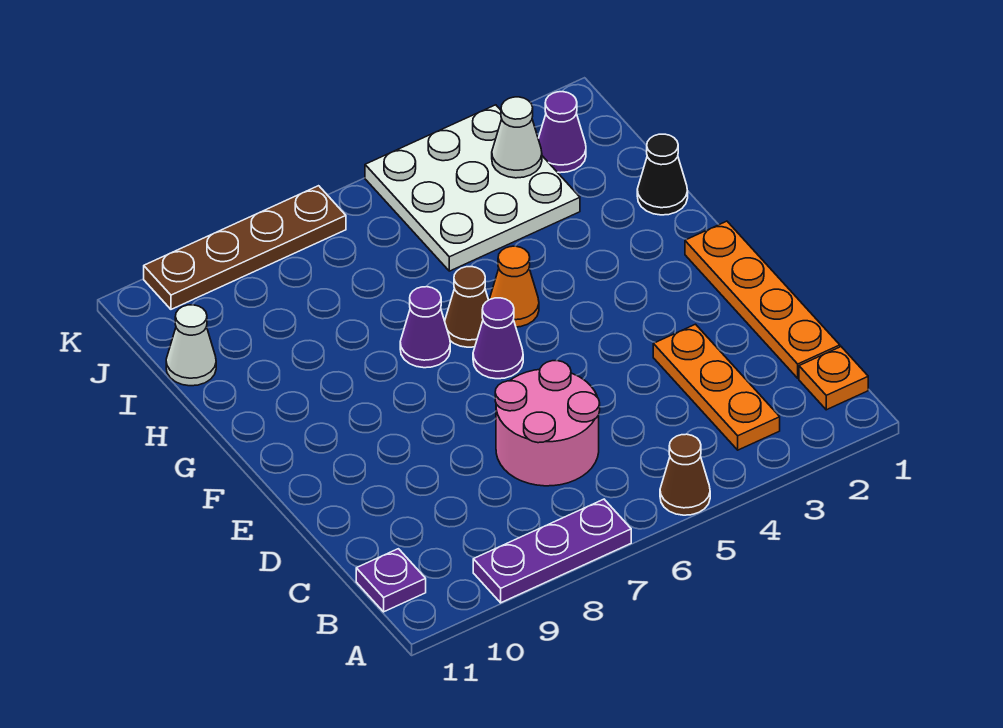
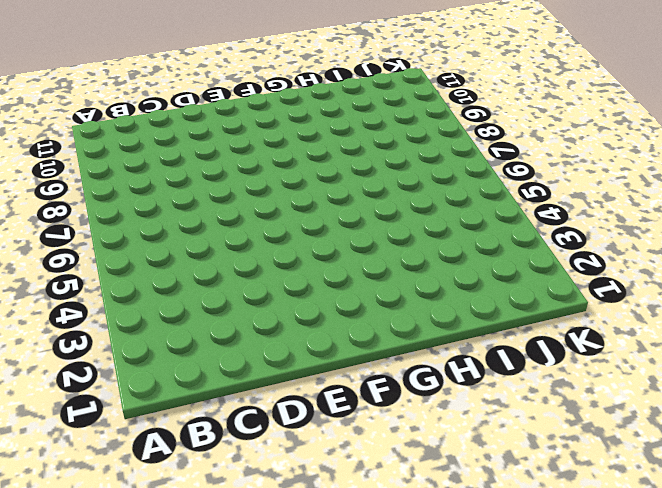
none -> brown cone A5 level 1
none -> purple plate A7:A9 level 1
none -> orange plate B1 level 1

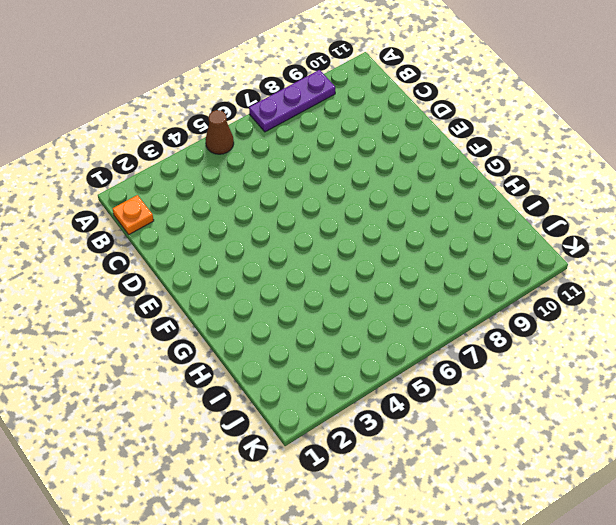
none -> orange plate B3:D3 level 1
none -> purple plate B11 level 1
none -> orange plate C1:F1 level 1

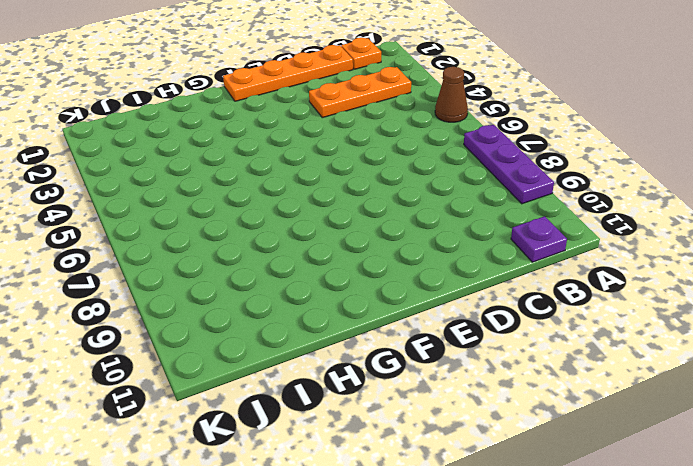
none -> pink round brick C6:D7 level 1
none -> purple cone F6 level 1
none -> orange cone G5 level 1

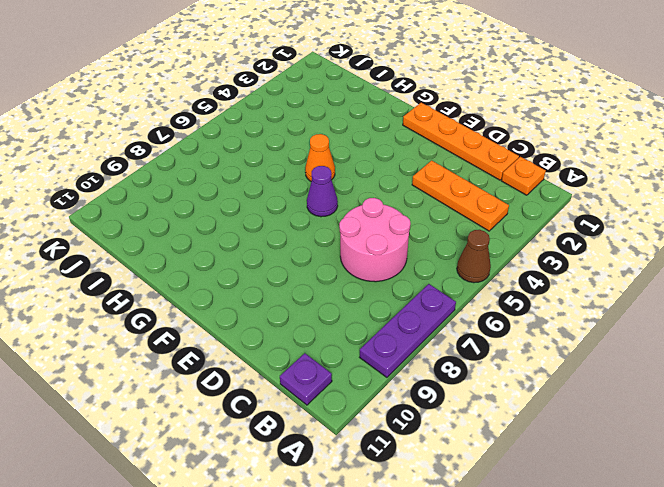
none -> brown cone G6 level 1
none -> purple cone G7 level 1
none -> black cone H1 level 1

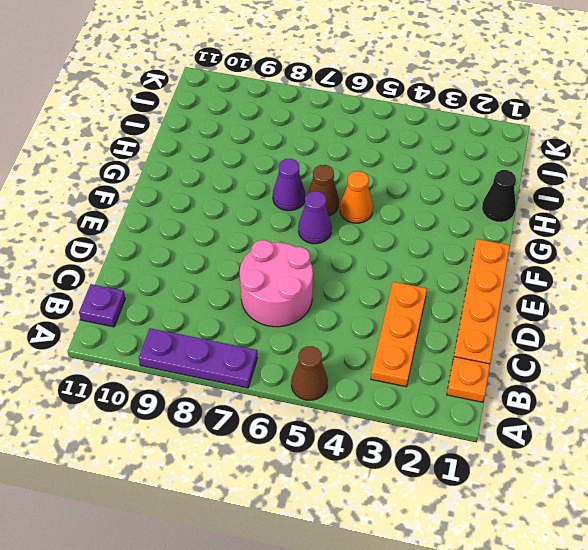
none -> white plate I3:K5 level 1
none -> white cone I11 level 1
none -> purple cone J2 level 1

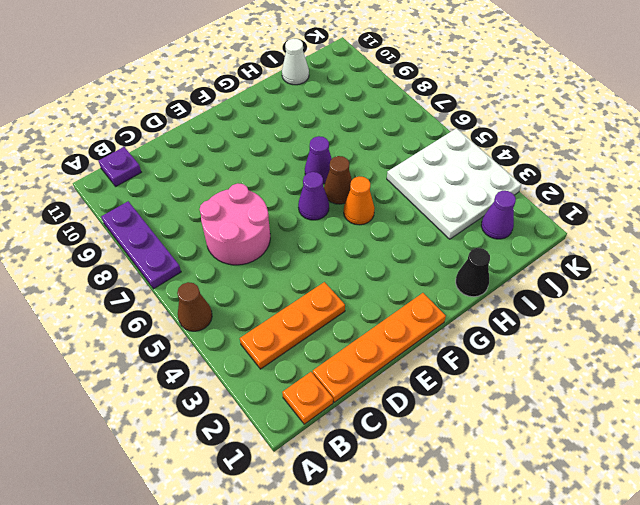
none -> brown plate K7:K10 level 1
none -> white cone J3 level 2

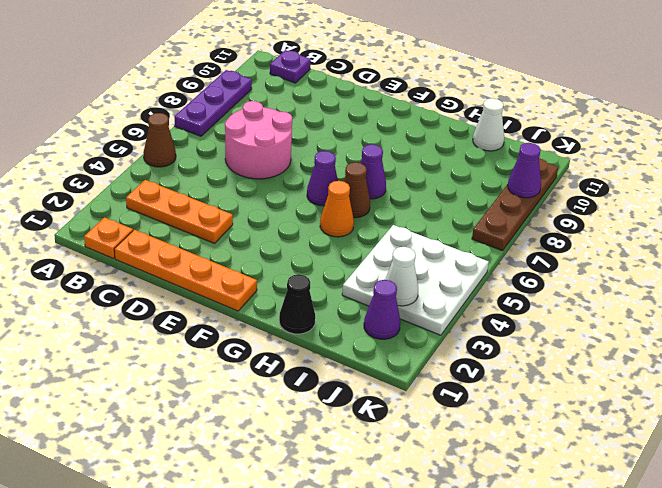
purple cone K9 level 2 -> none

